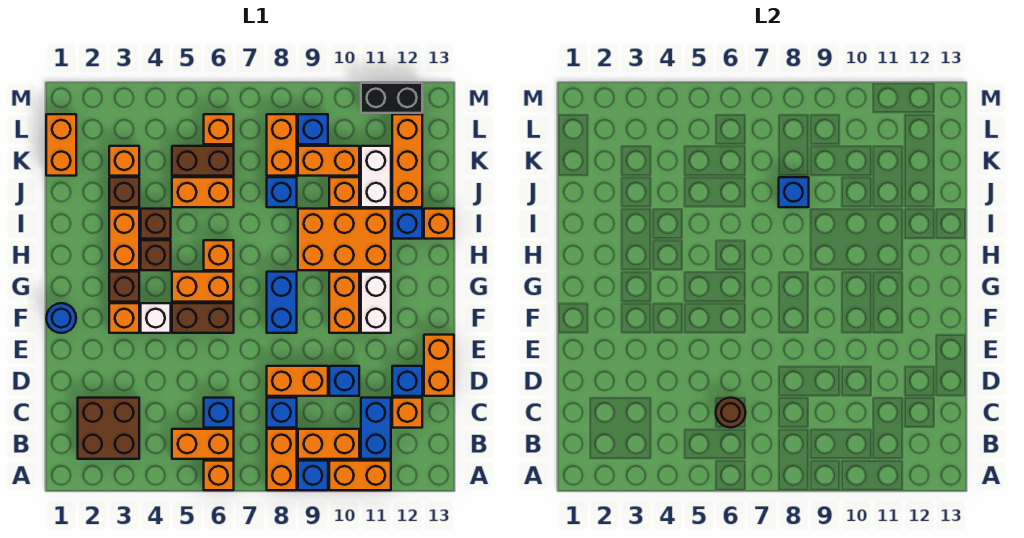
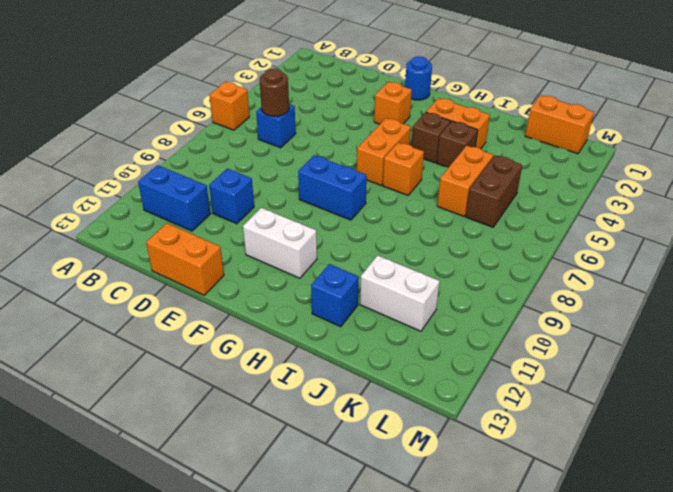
none -> orange brick A8:B8 level 1
none -> blue brick A9 level 1
none -> orange brick A10:A11 level 1
none -> brown brick B2:C3 level 1

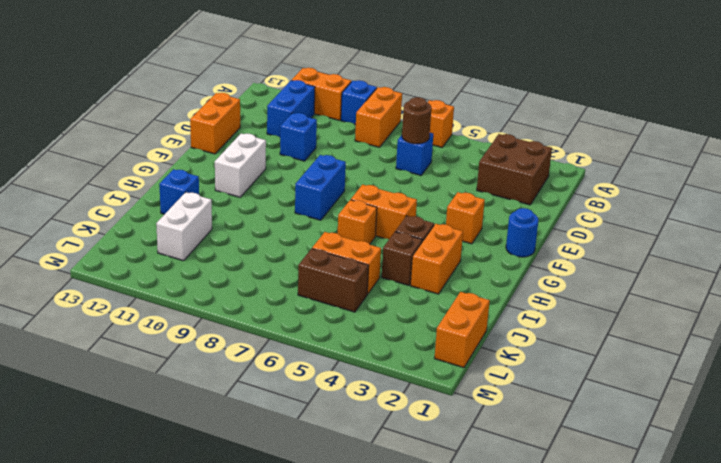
none -> orange brick B5:B6 level 1
none -> orange brick B9:B10 level 1
none -> blue brick C8 level 1
none -> orange brick C12 level 1

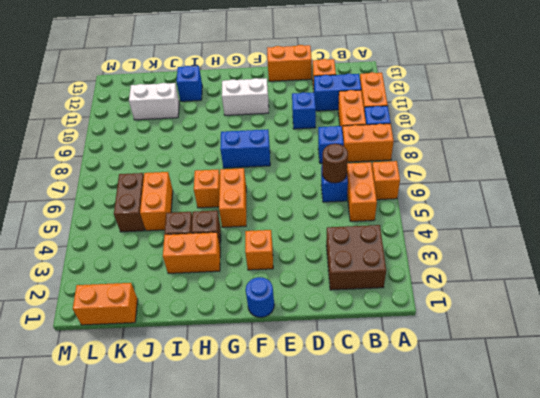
none -> orange brick D8:D9 level 1
none -> blue brick D12 level 1
none -> white brick F4 level 1
none -> brown brick F5:F6 level 1

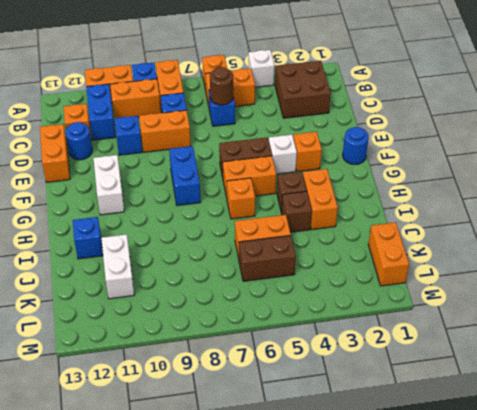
white brick A4 level 1 -> none
blue round brick D12 level 1 -> blue brick D12 level 1
none -> orange brick F10:G10 level 1
none -> brown brick G3 level 1
none -> orange brick H9:I11 level 1
none -> orange brick I13 level 1

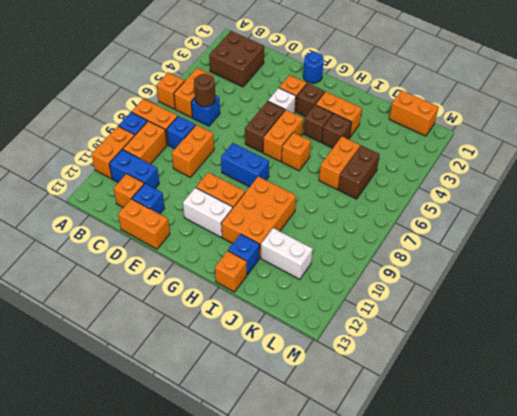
none -> blue brick D10 level 1
none -> brown brick J3 level 1
none -> blue brick J8 level 1
none -> orange brick J10 level 1

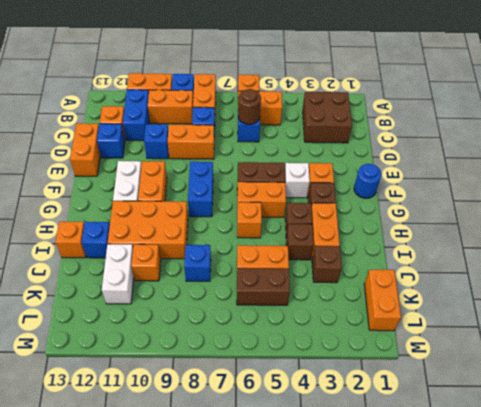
none -> orange brick J12:L12 level 1
none -> orange brick K3 level 1
none -> orange brick K8:L8 level 1
none -> orange brick K9:K10 level 1

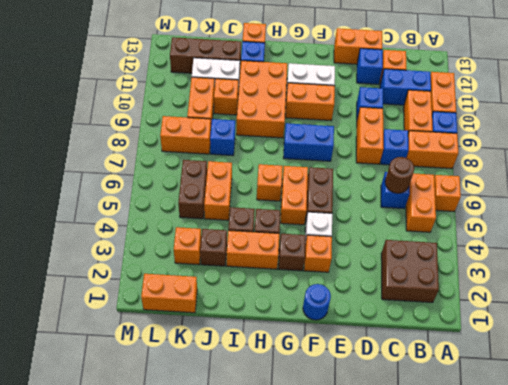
brown brick J12:L12 level 1 -> orange brick J12:L12 level 1
none -> orange brick L6 level 1
none -> blue brick L9 level 1
none -> black brick M11:M12 level 1
none -> blue brick J8 level 2

